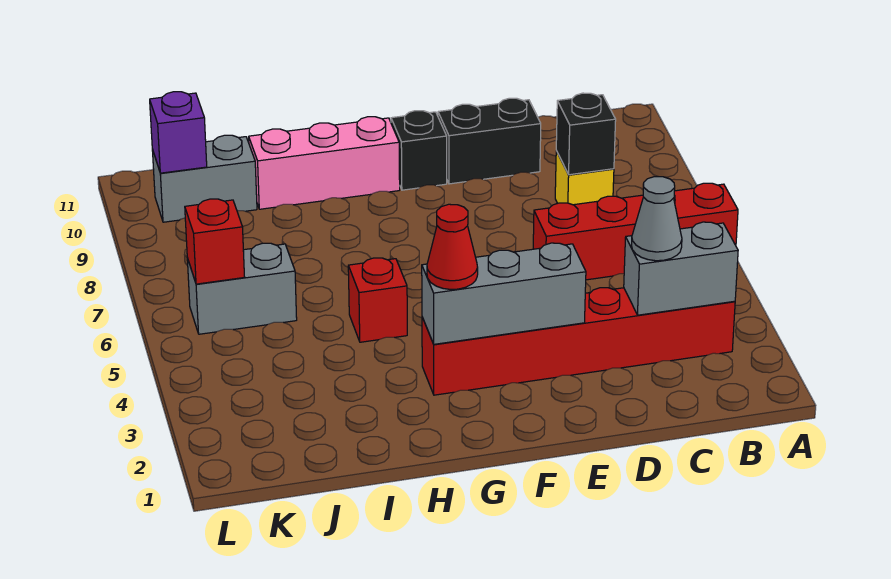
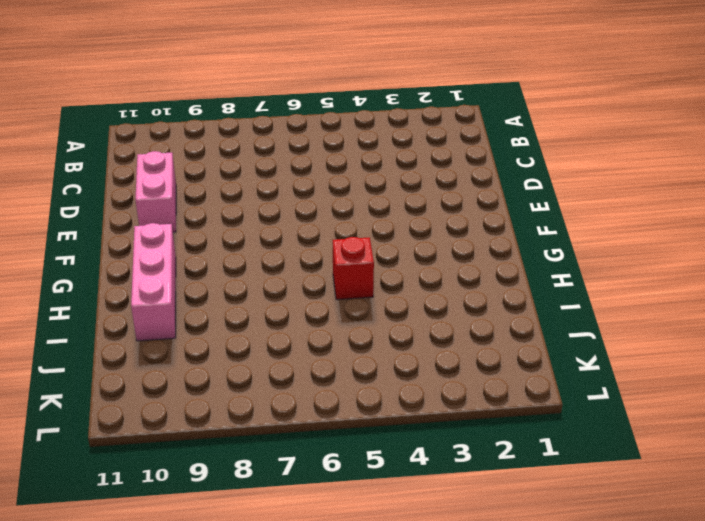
pink brick D10:E10 level 1 -> black brick D10:E10 level 1
none -> red brick A6:D6 level 1
none -> red brick B3:G3 level 1
none -> yellow brick C8 level 1

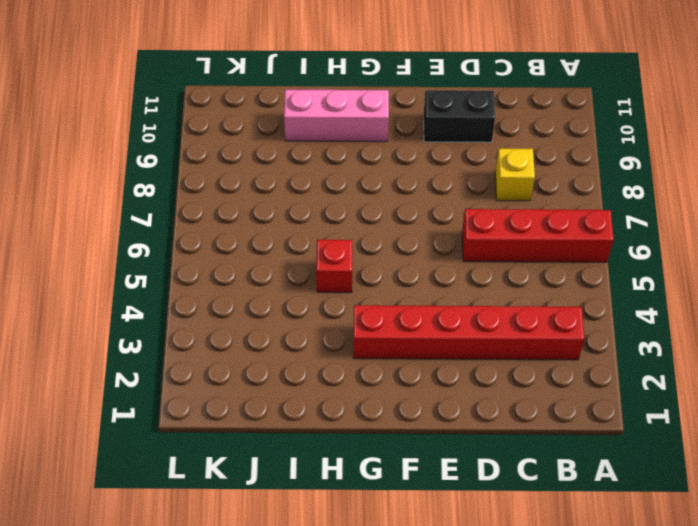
none -> black brick F10 level 1
none -> grey brick J6:K6 level 1
none -> grey brick J10:K10 level 1

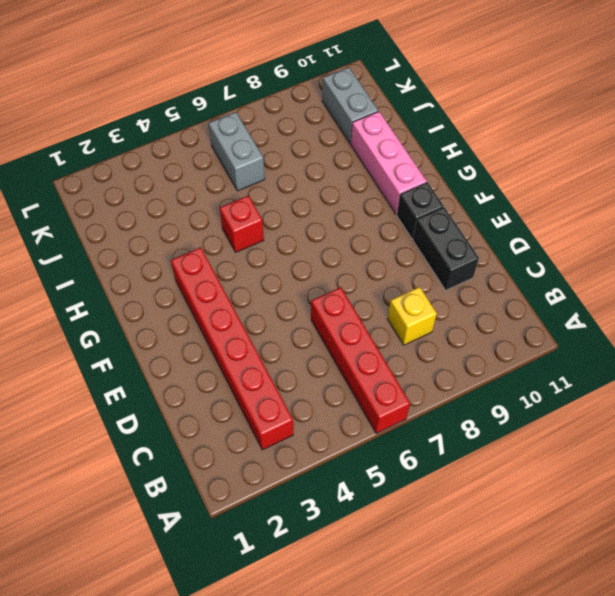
none -> grey brick B3:C3 level 2
none -> black brick C8 level 2
none -> grey brick E3:G3 level 2

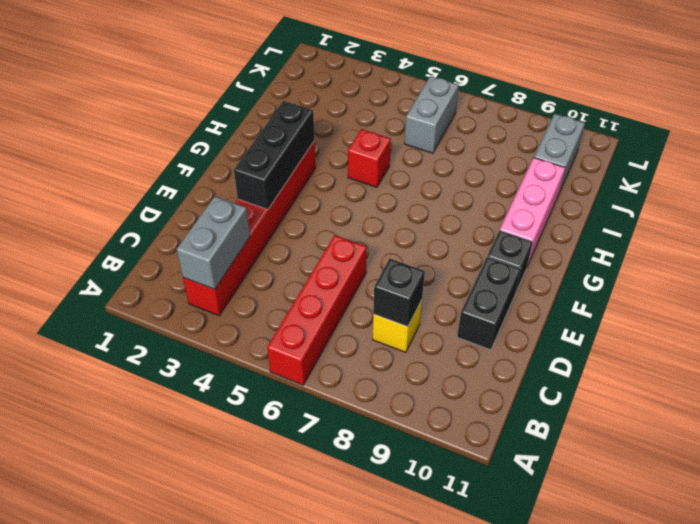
black brick E3:G3 level 2 -> grey brick E3:G3 level 2
none -> red brick K6 level 2
none -> purple brick K10 level 2
none -> grey cone C3 level 3

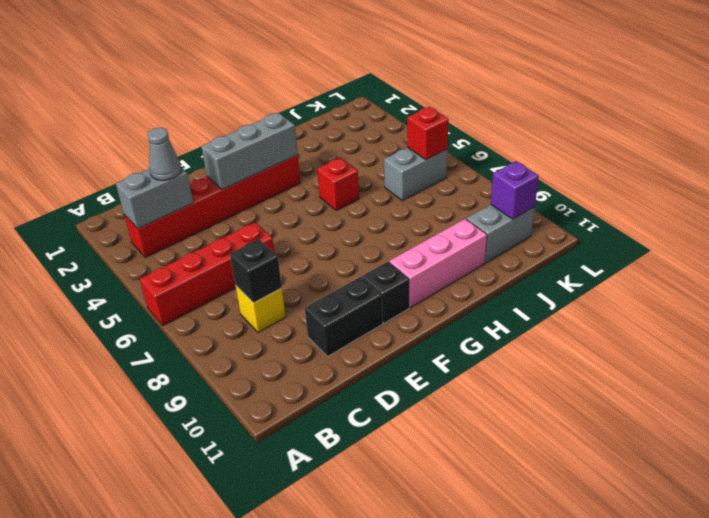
none -> red cone G3 level 3

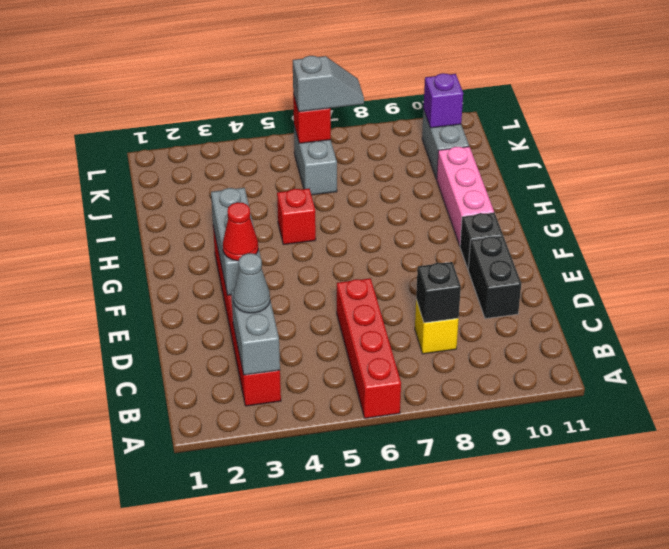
red cone E3 level 3 -> red cone G3 level 3
grey slope K6:K7 level 3 top 6 -> none

